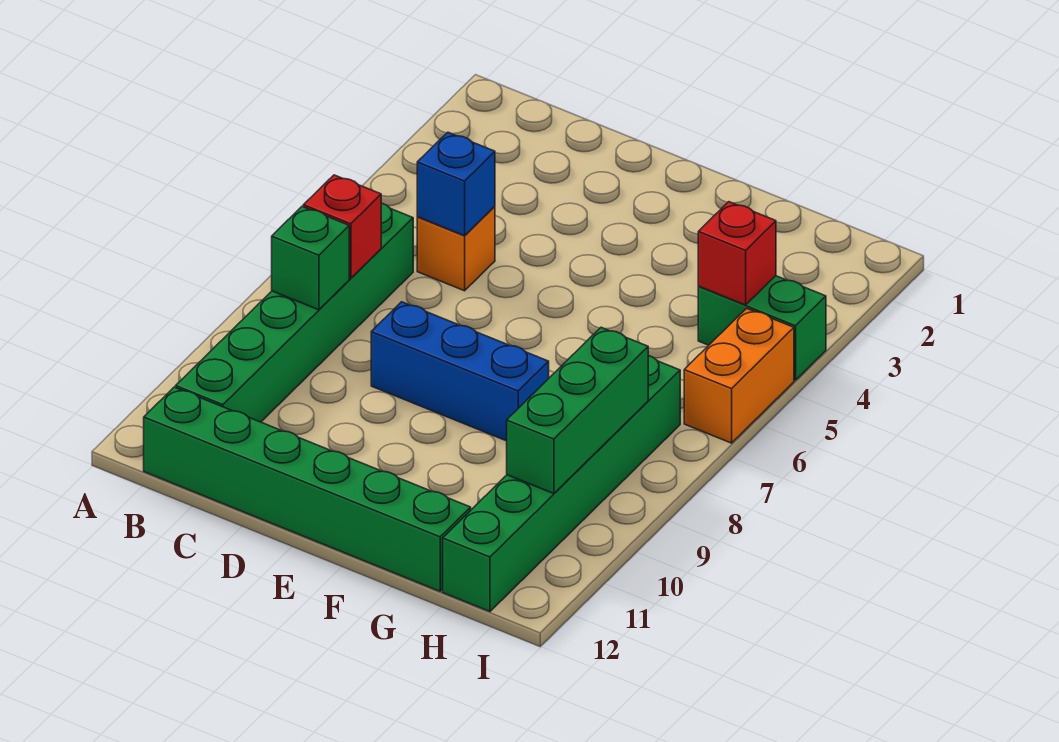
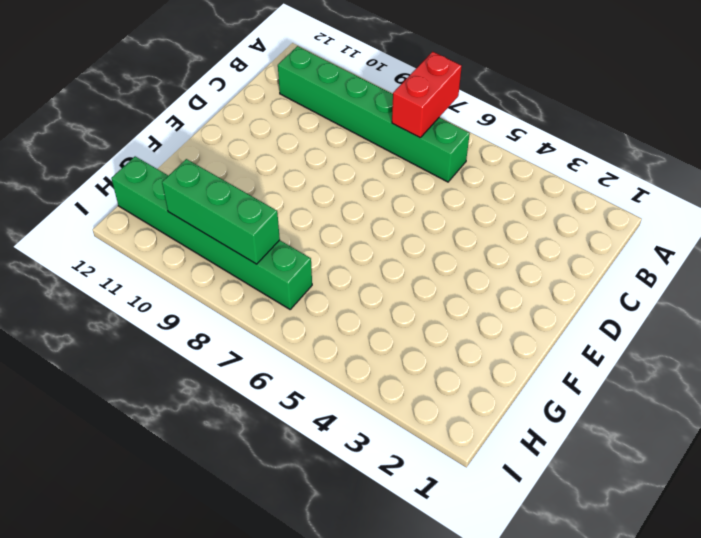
red brick A7:B7 level 2 -> red brick B7 level 2
none -> green brick B12:G12 level 1
none -> orange brick C5 level 1
none -> blue brick D8:F8 level 1

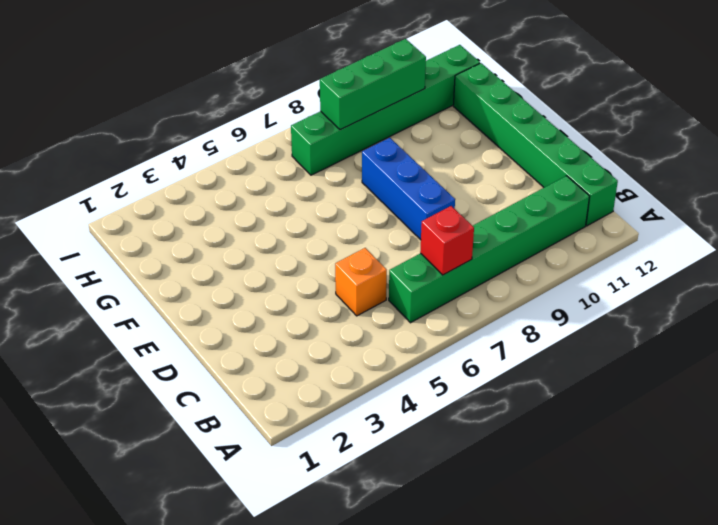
none -> green brick H4:I4 level 1
none -> orange brick I5:I6 level 1
none -> green brick B8 level 2

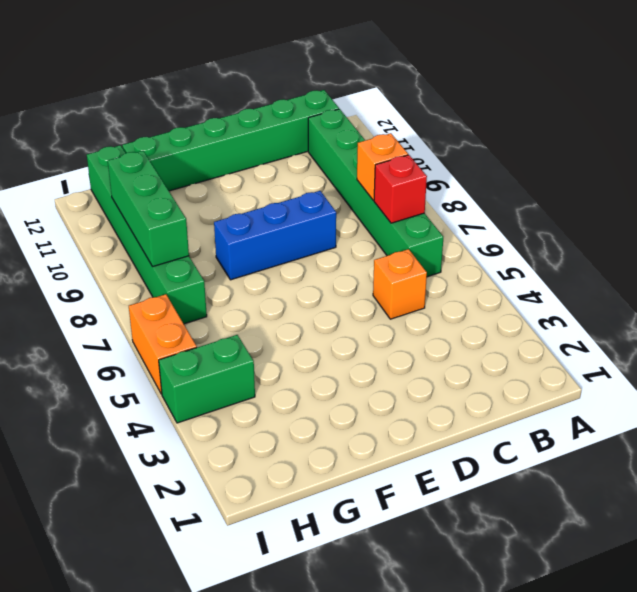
orange brick B8 level 2 -> green brick B8 level 2
none -> blue brick C5 level 2
none -> red brick H4 level 2

